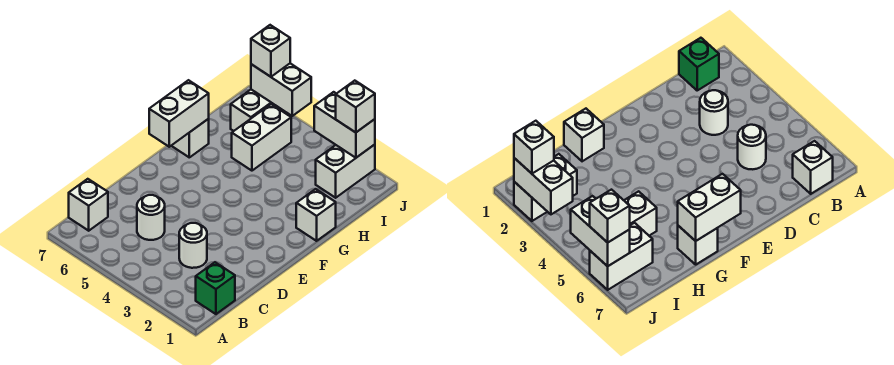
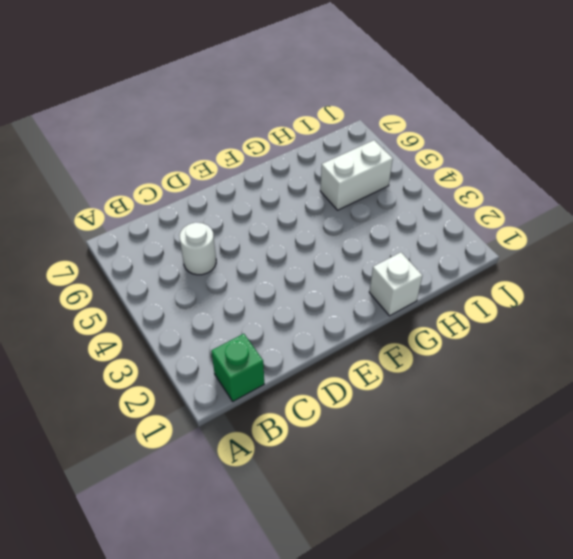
none -> white brick B7 level 1
none -> white round brick C3 level 1
none -> white brick G7 level 1

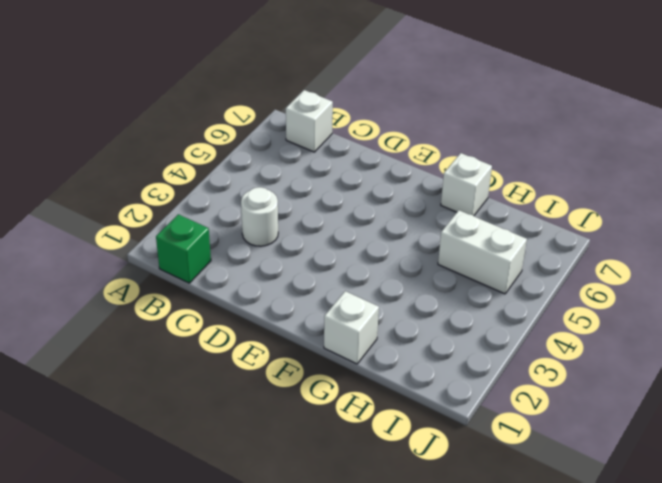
none -> white round brick C5 level 1
none -> white brick I2:J2 level 1
none -> white brick I6:J6 level 1

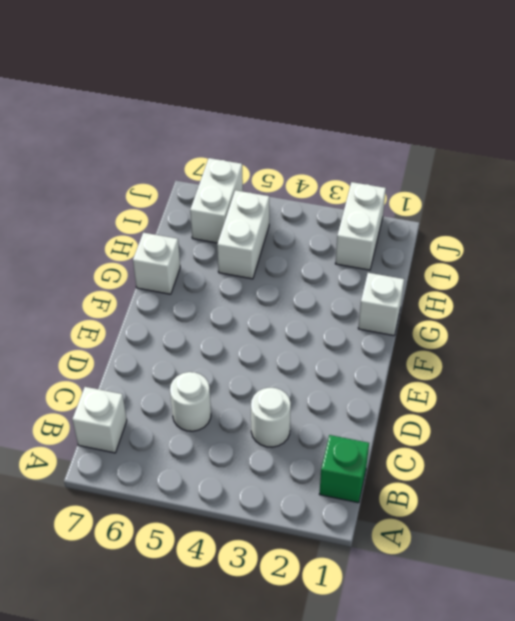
none -> white brick F7:G7 level 2
none -> white brick J2:J3 level 2
none -> white brick J5:J6 level 2

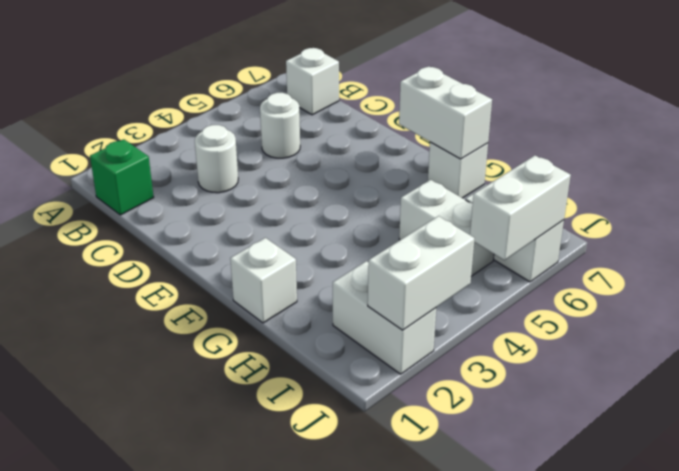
none -> white brick J2 level 3
none -> white brick J6 level 3

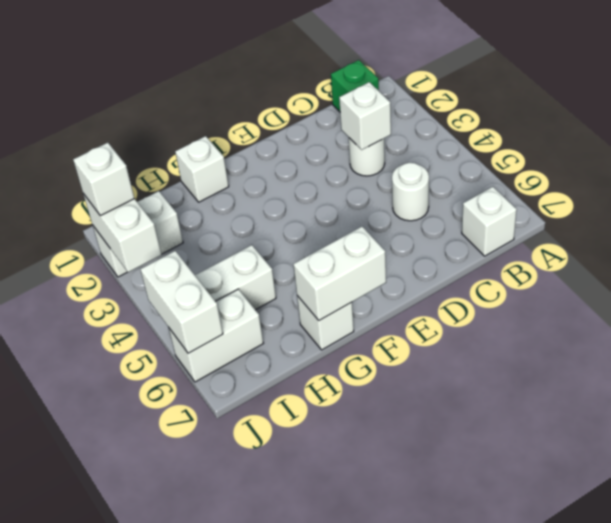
white brick C3 level 2 -> white brick J6 level 3

